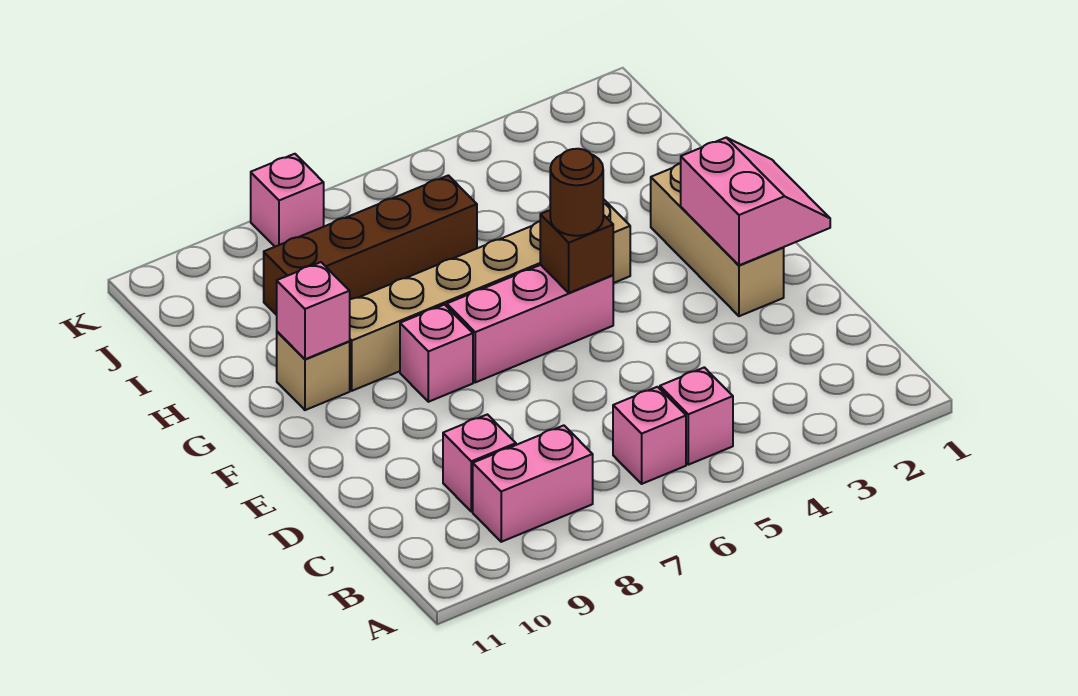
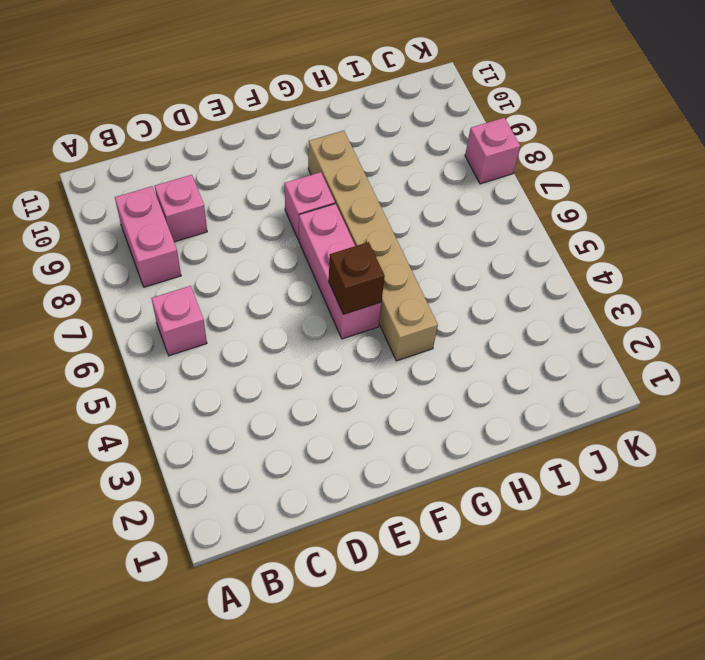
none -> pink brick B5 level 1
none -> tan brick E2:G2 level 1
none -> tan brick G10 level 1

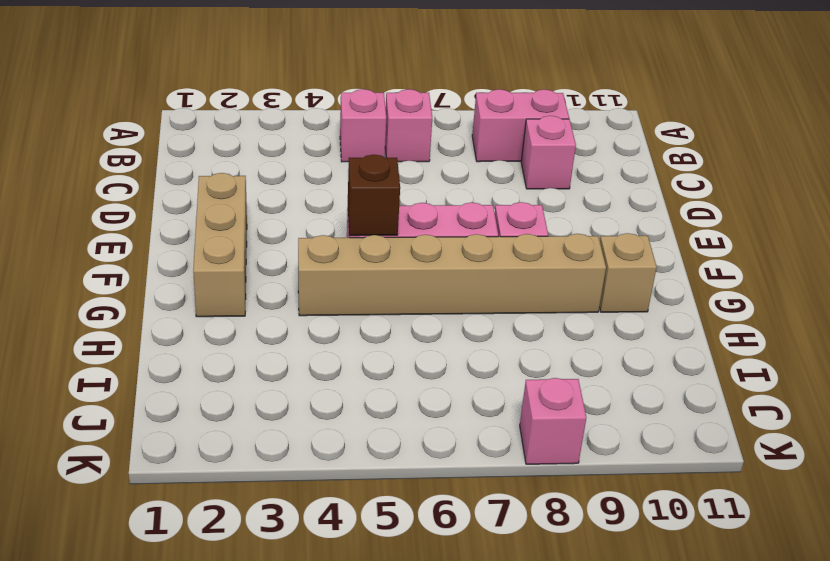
none -> brown brick I6:I9 level 1
none -> pink slope E1:F2 level 2 top 2
none -> pink brick G10 level 2

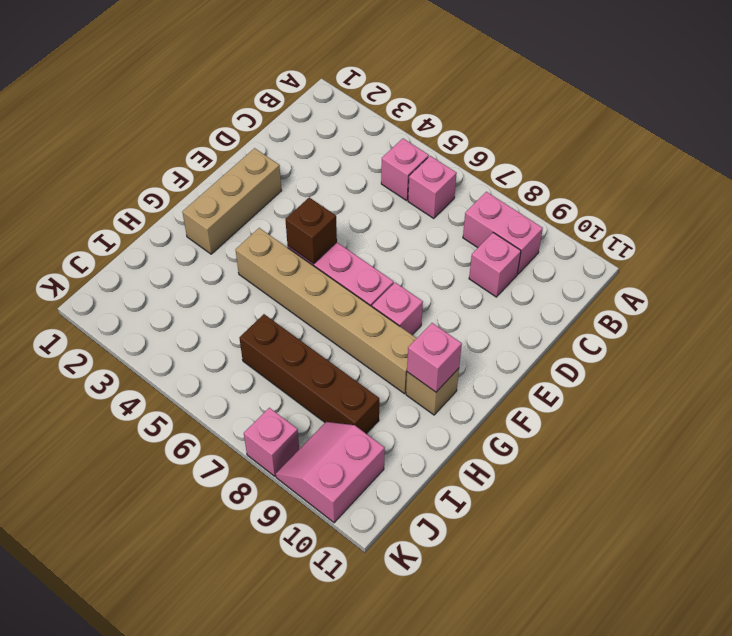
pink slope J9:K10 level 1 top 10 -> pink slope E1:F2 level 2 top 2
none -> brown round brick F5 level 3

